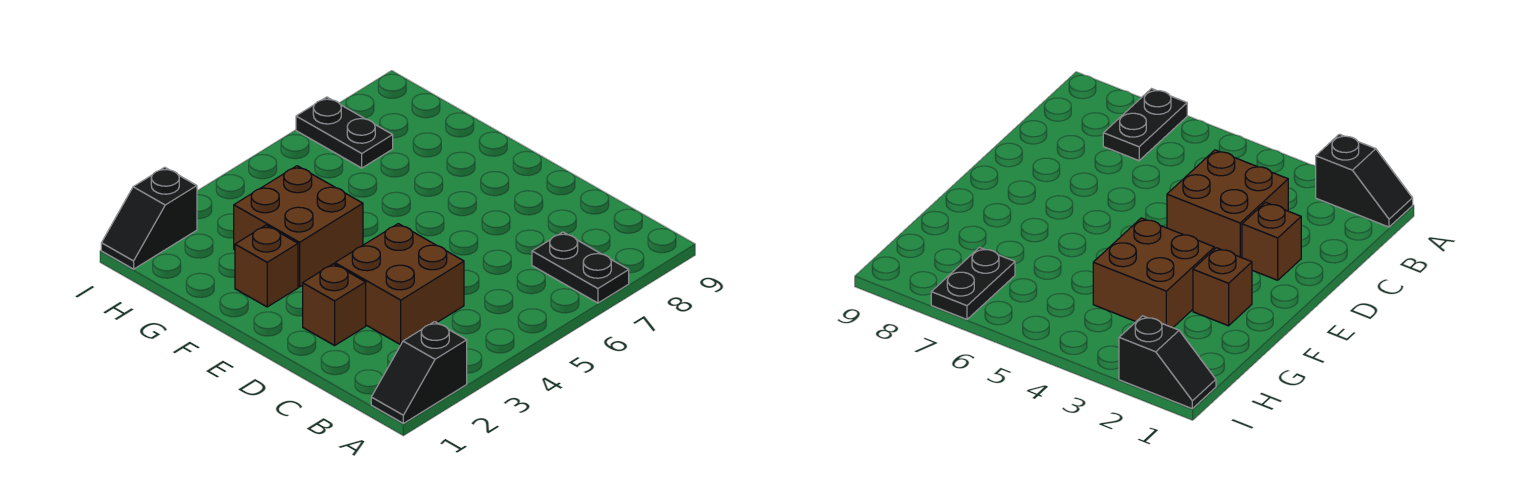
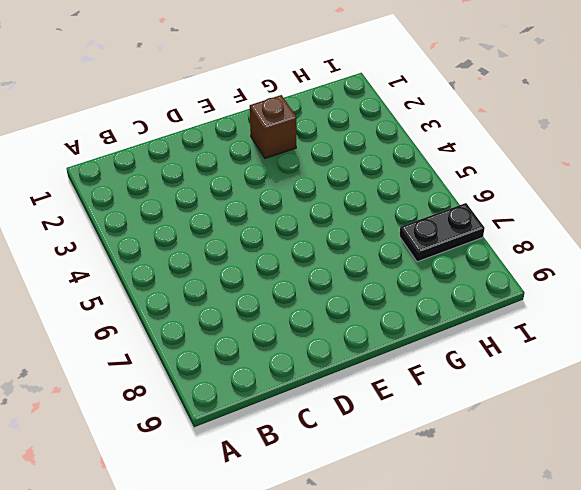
none -> black slope A1:A2 level 1 top 2
none -> black plate A7:B7 level 1

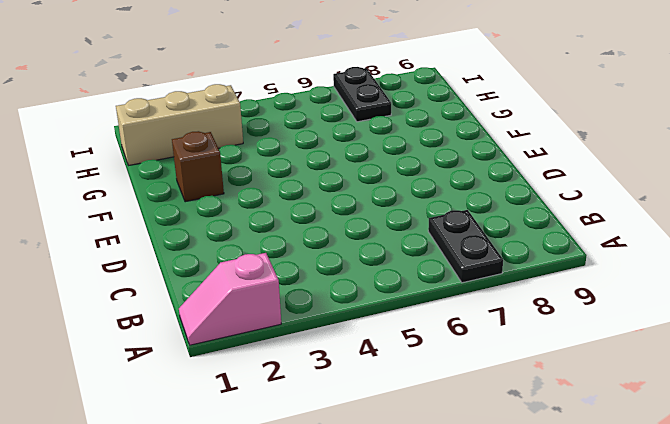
pink slope A1:A2 level 1 top 2 -> black slope A1:A2 level 1 top 2
tan brick H1:H3 level 1 -> none
none -> brown brick C3:D4 level 1
none -> brown brick D2 level 1

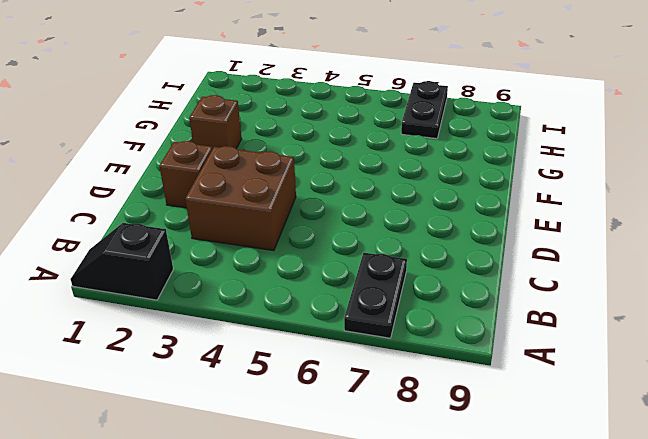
none -> brown brick F3:G4 level 1
none -> black slope I1:I2 level 1 top 2

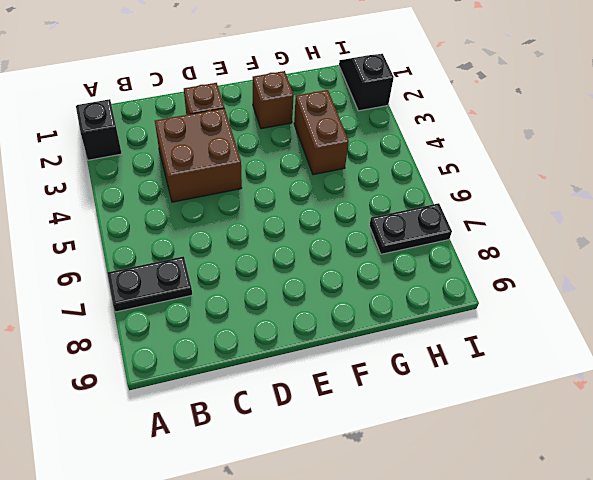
brown brick G3:G4 level 1 -> brown brick F3:G4 level 1

